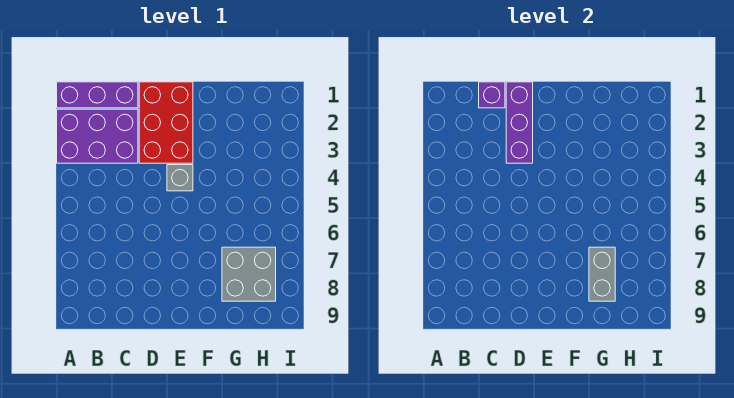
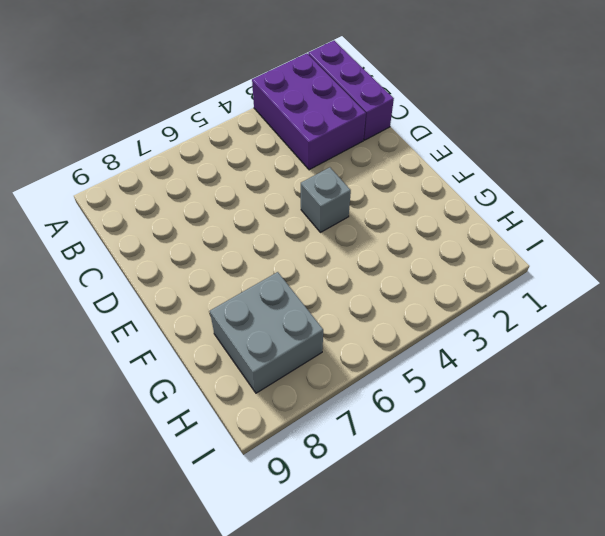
none -> red brick D1:E3 level 1
none -> purple brick C1 level 2

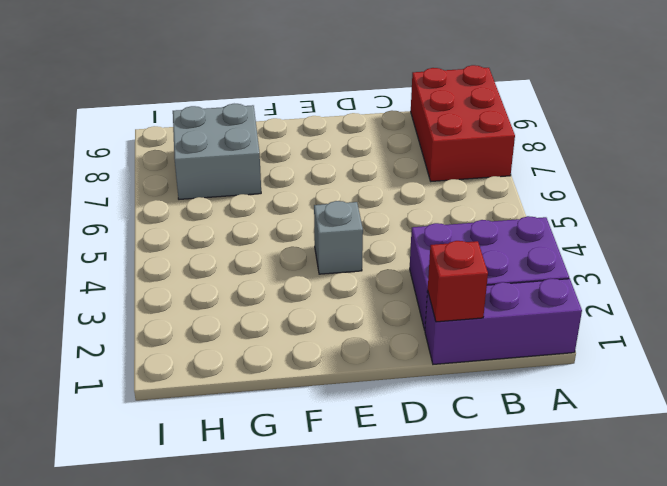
red brick A7:B9 level 1 -> red brick D1:E3 level 1
red brick C1 level 2 -> purple brick C1 level 2
none -> purple brick D1:D3 level 2
none -> grey brick G7:G8 level 2

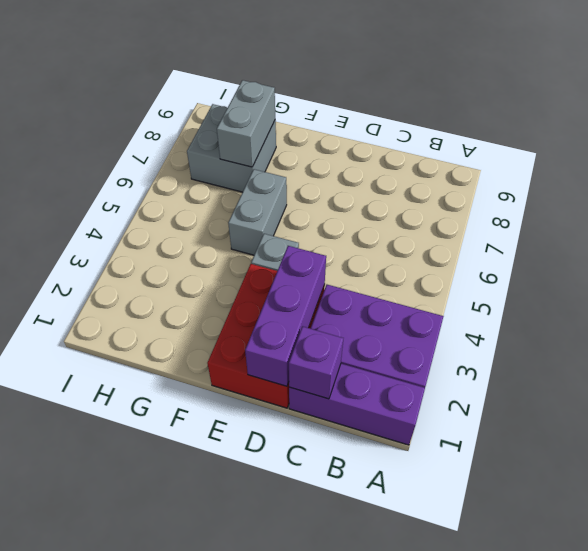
grey brick F5:F6 level 1 -> none

